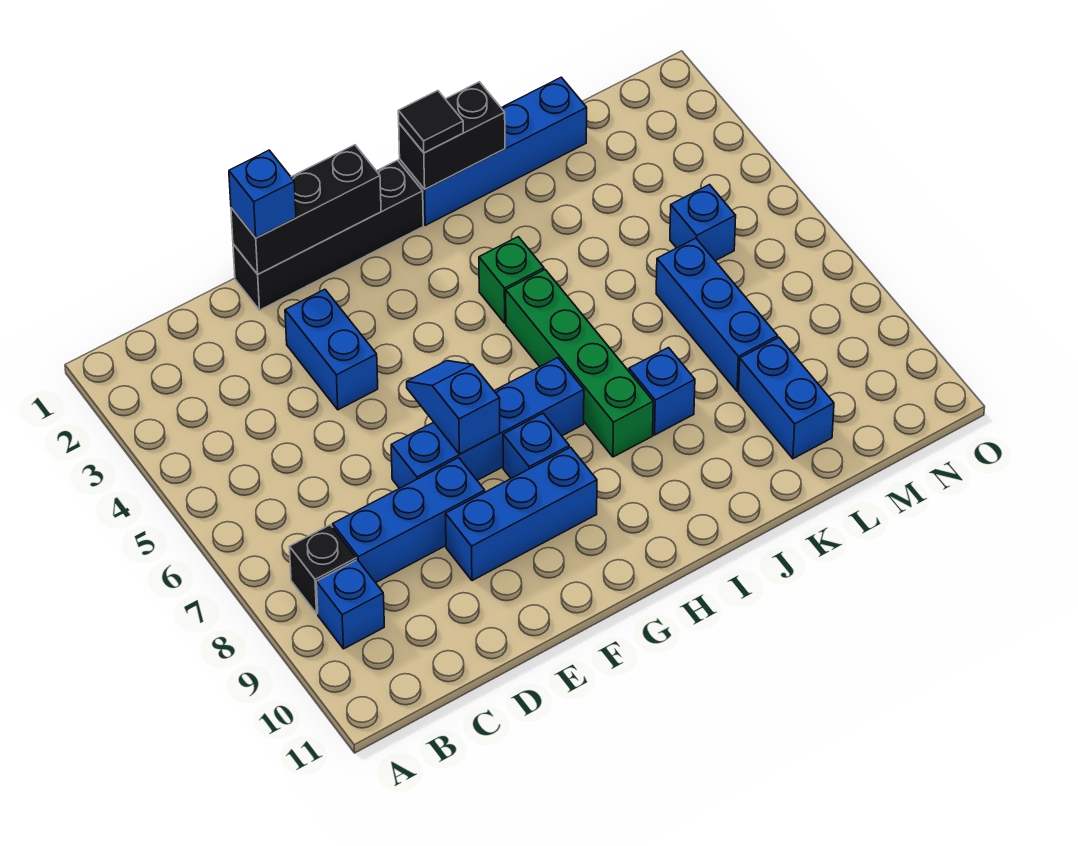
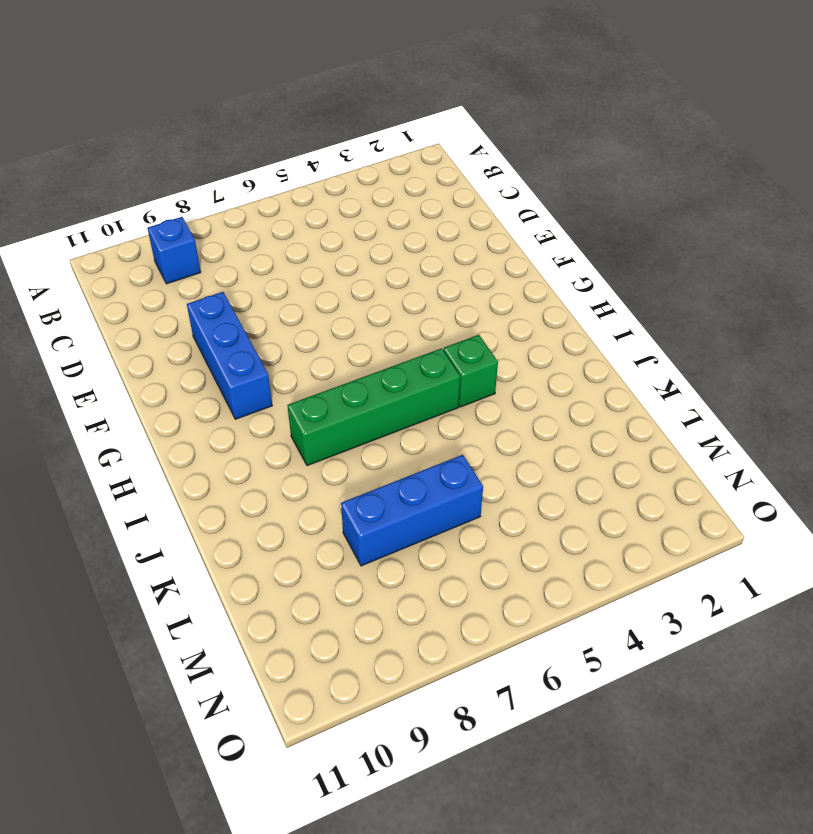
none -> black brick B8 level 1
none -> blue brick C8:E8 level 1
none -> black brick E1:H1 level 1

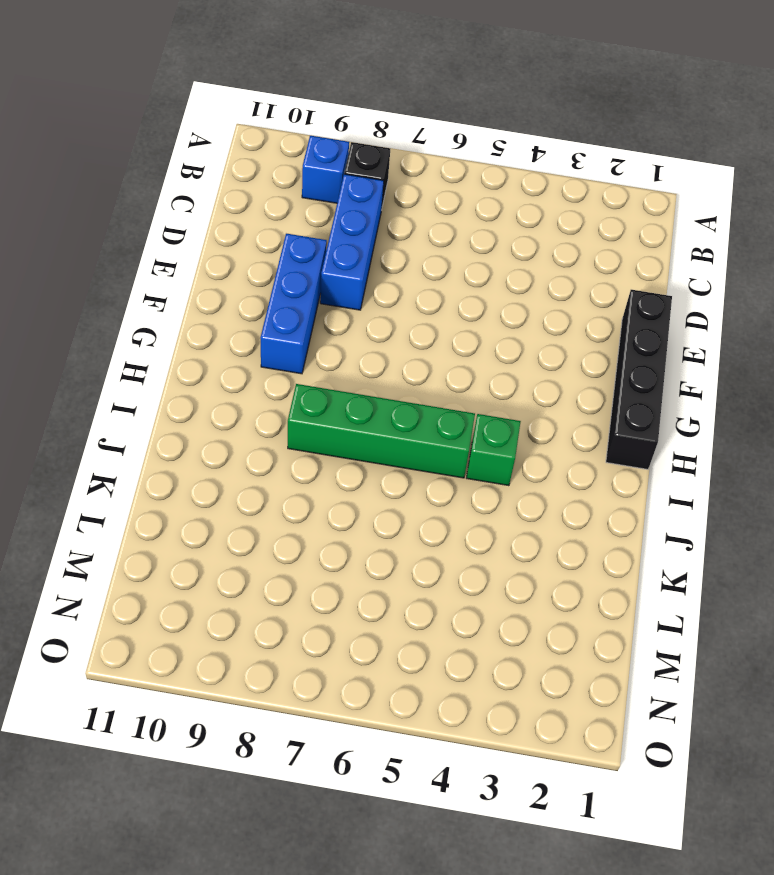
none -> blue brick E3:E4 level 1
none -> blue brick E7:H7 level 1
none -> blue brick G8 level 1

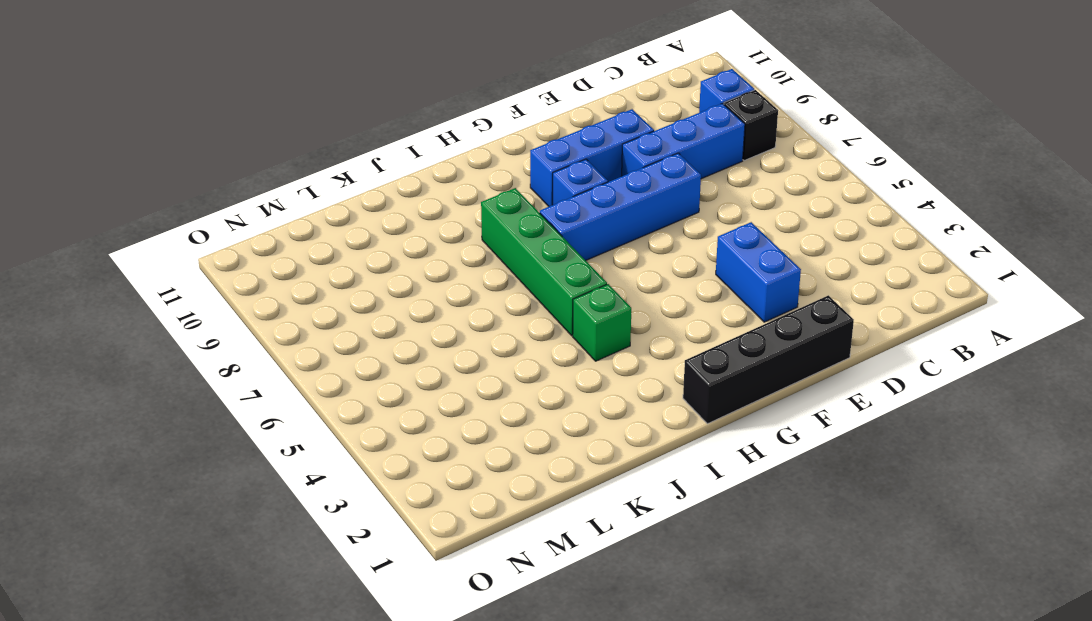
none -> blue brick I1:L1 level 1
none -> blue brick J8 level 1
none -> blue brick L6:L8 level 1

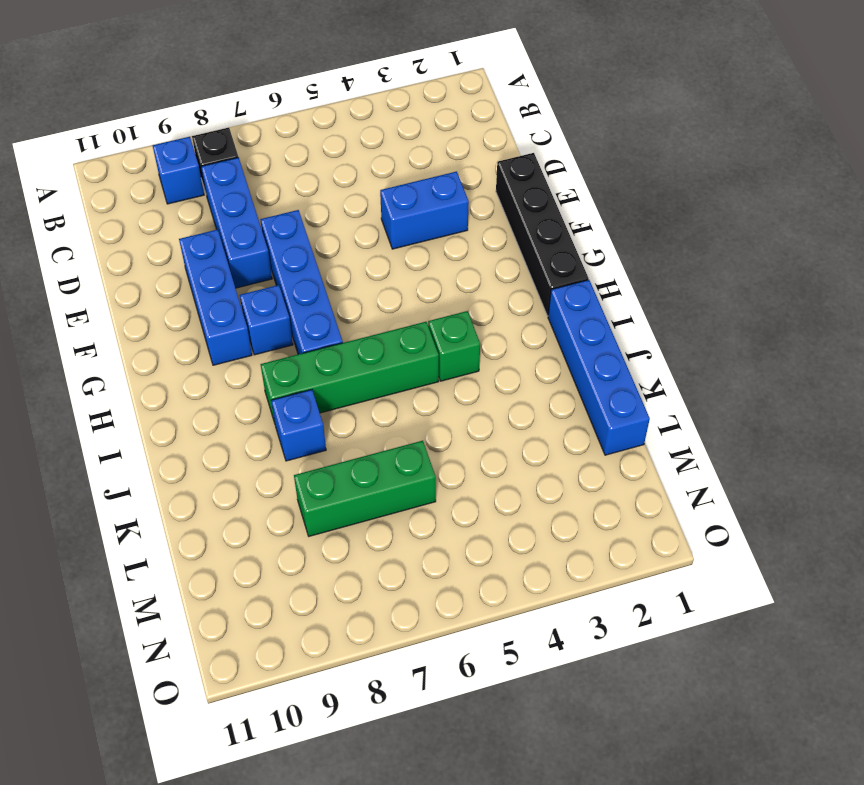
green brick L6:L8 level 1 -> blue brick L6:L8 level 1
none -> blue brick L9:L10 level 1
none -> blue brick M5 level 1
none -> black brick E1:G1 level 2

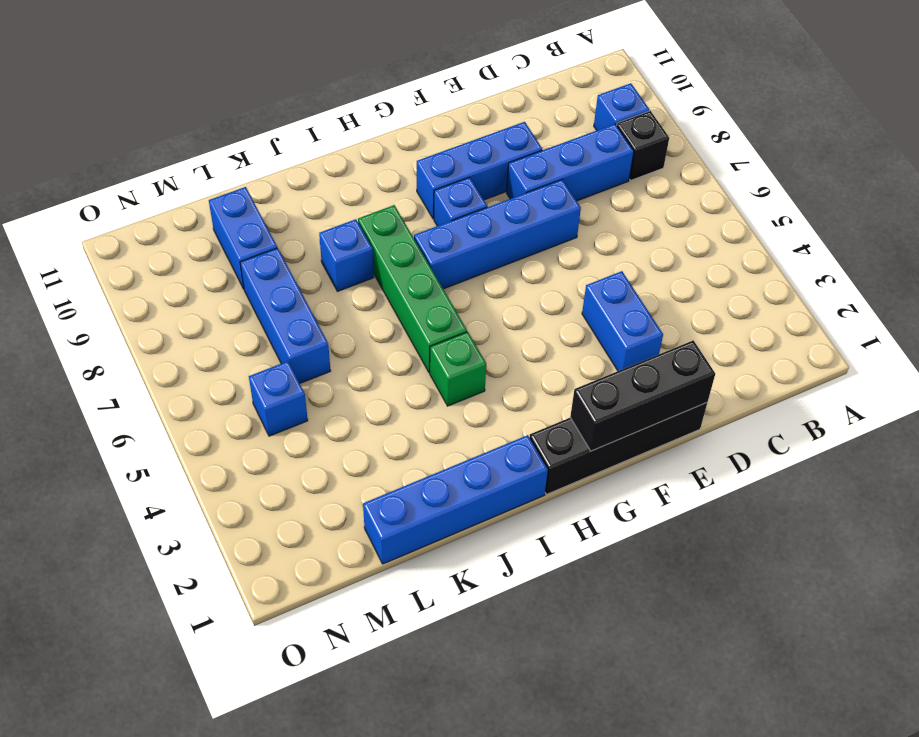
none -> blue slope F6:F7 level 2 top 7
none -> black brick I1:J1 level 2
none -> blue brick E1 level 3

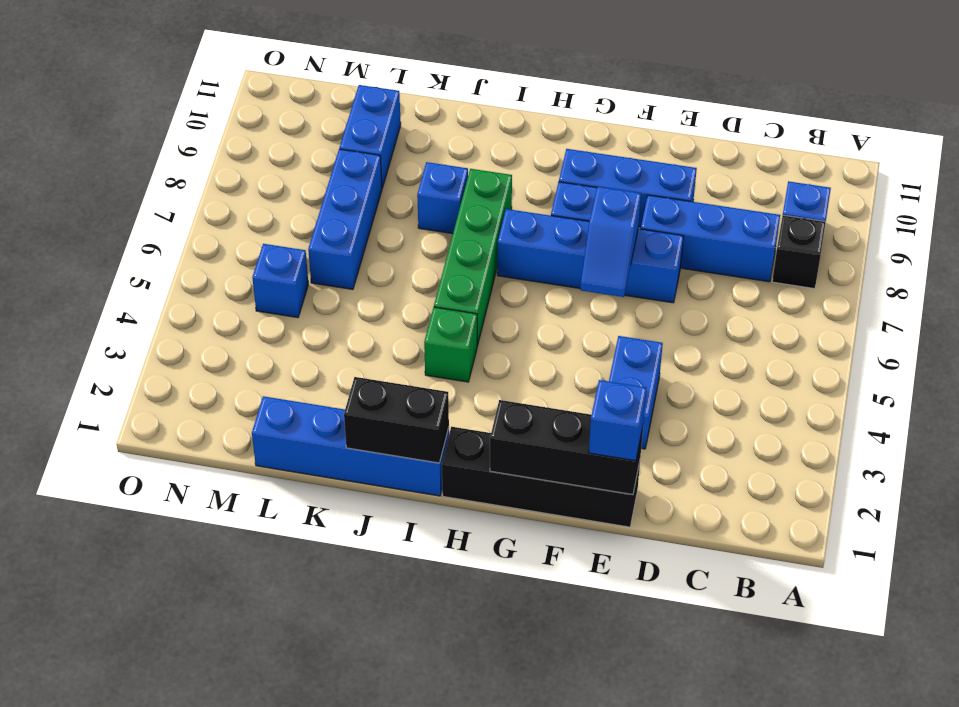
none -> black tile I1 level 3

